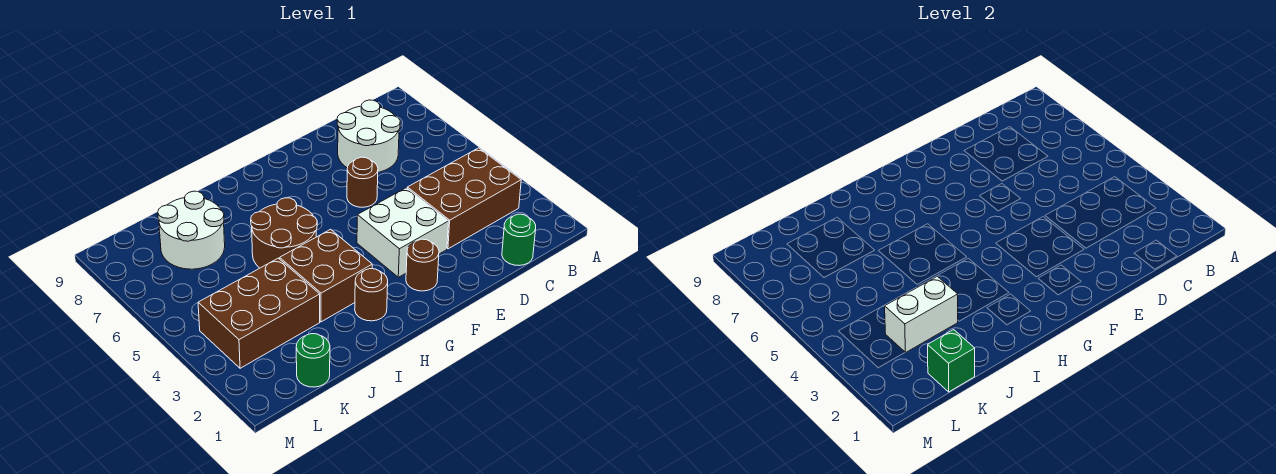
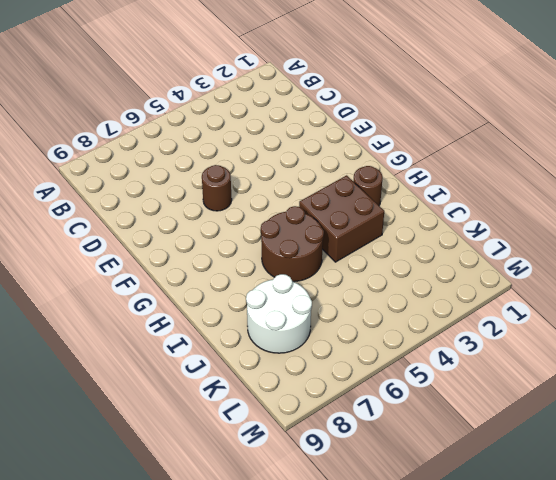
none -> brown brick B3:D4 level 1
none -> green round brick C1 level 1
none -> white round brick C7:D8 level 1

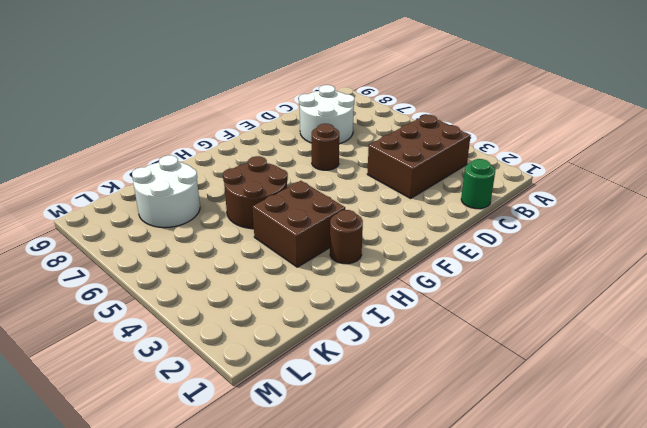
none -> white brick E3:F4 level 1
none -> brown round brick F2 level 1
none -> brown brick J3:L4 level 1

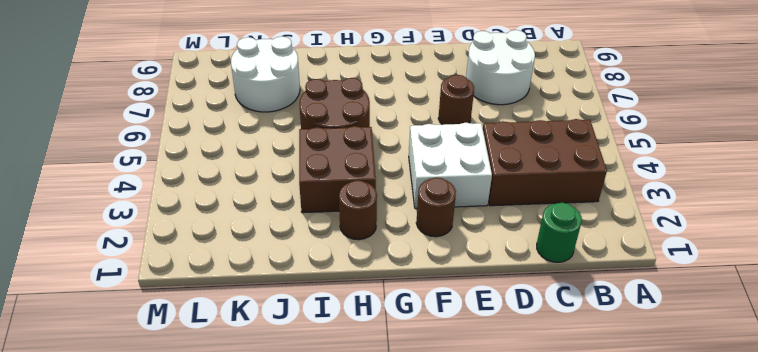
none -> brown brick J3:L4 level 1
none -> green round brick K1 level 1
none -> white brick J3:K3 level 2

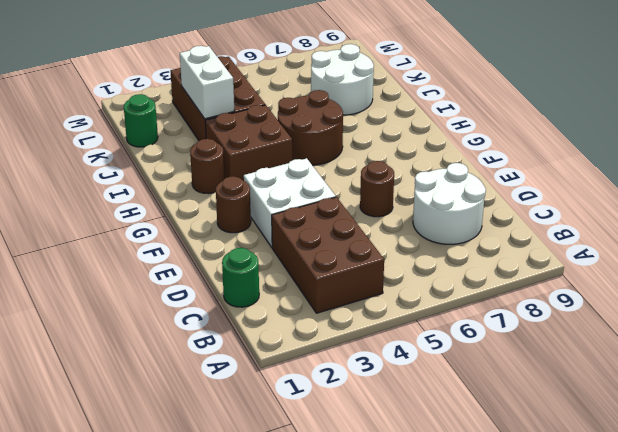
none -> green brick K1 level 2

